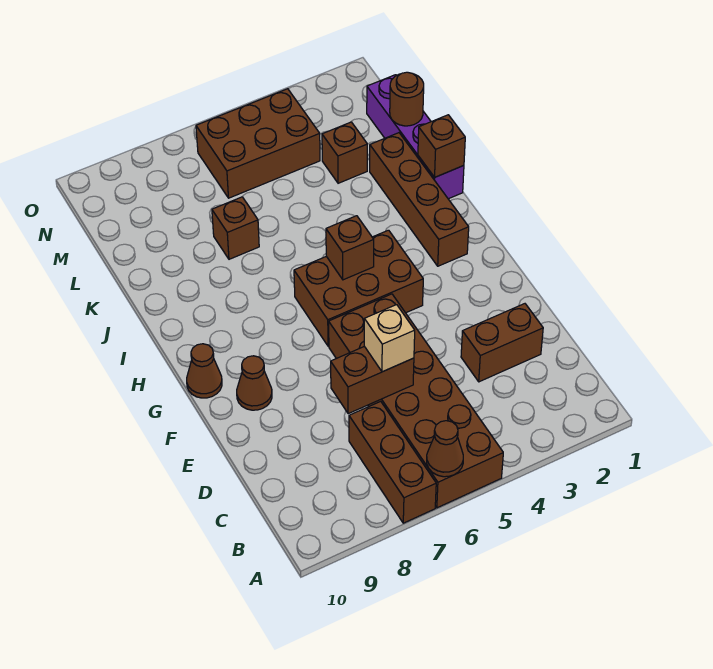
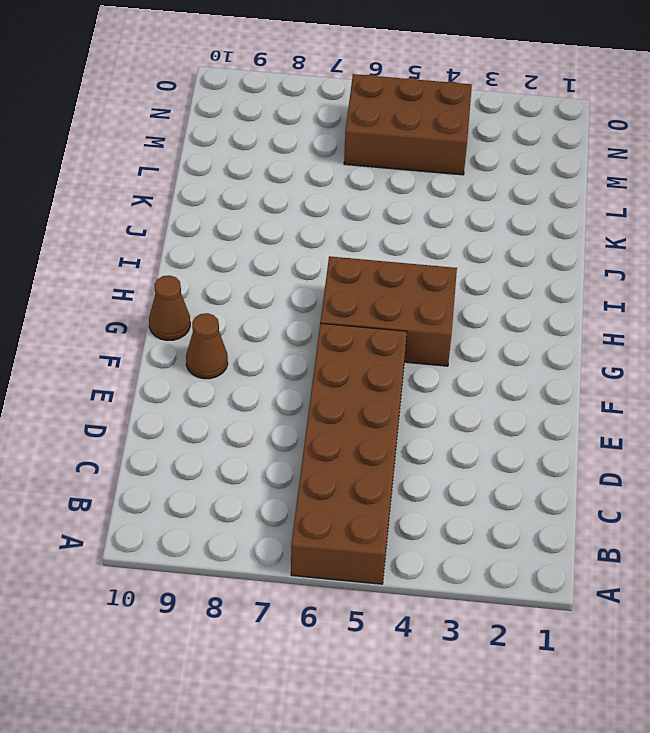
none -> brown brick A7:C7 level 1
none -> brown brick D2:D3 level 1
none -> brown brick H2:K2 level 1

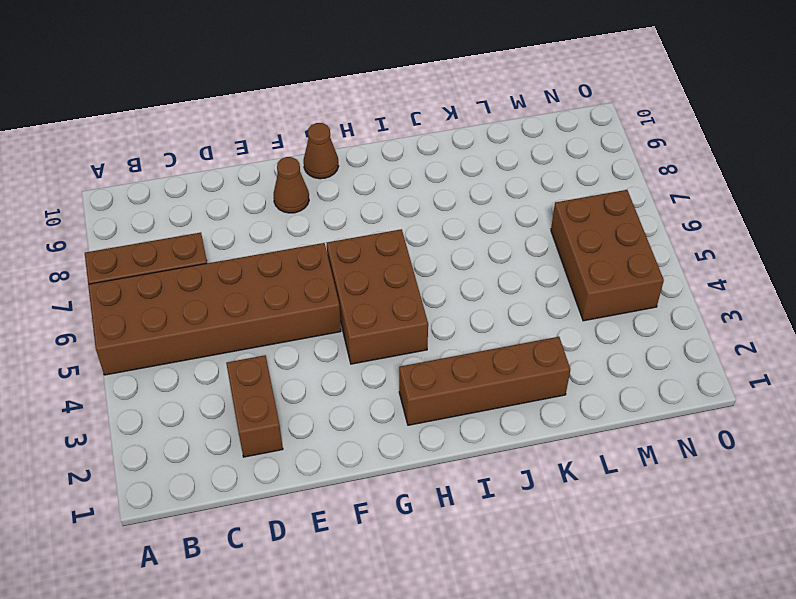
none -> purple brick J1:M1 level 1
none -> brown brick K7 level 1
none -> brown brick L3 level 1

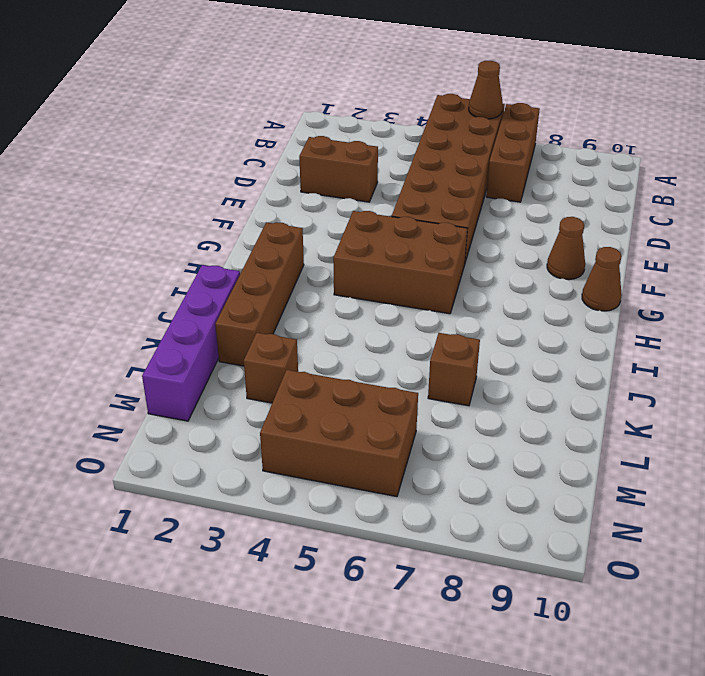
none -> brown brick D6:D7 level 2
none -> brown brick H5 level 2
none -> brown brick J1 level 2

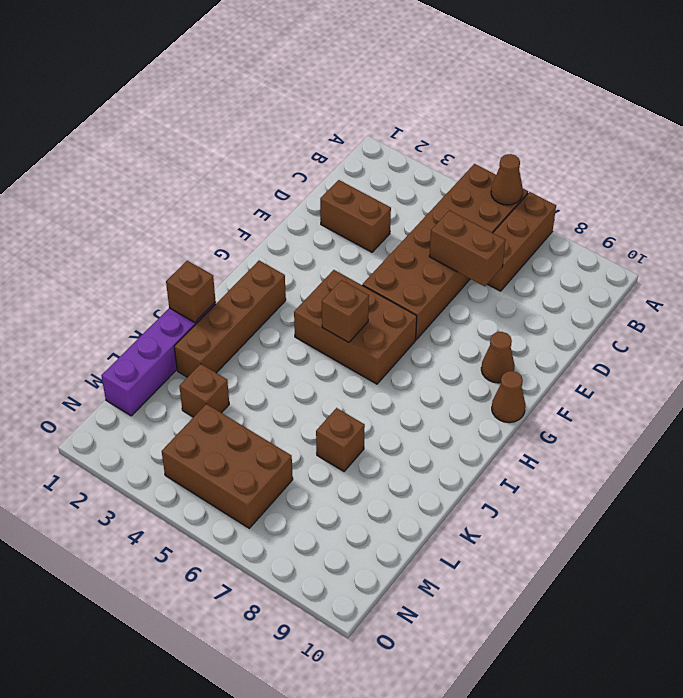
none -> brown round brick L1 level 2
none -> tan brick D6 level 3

